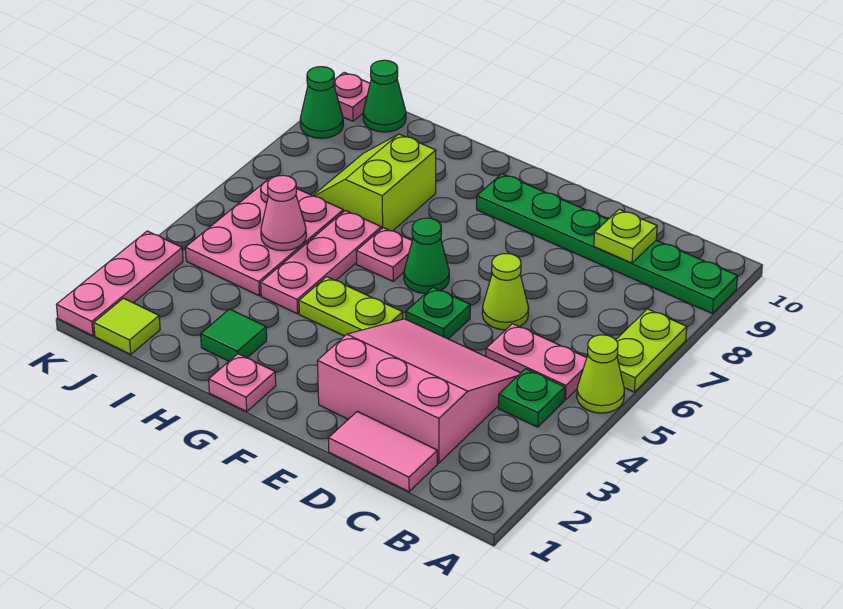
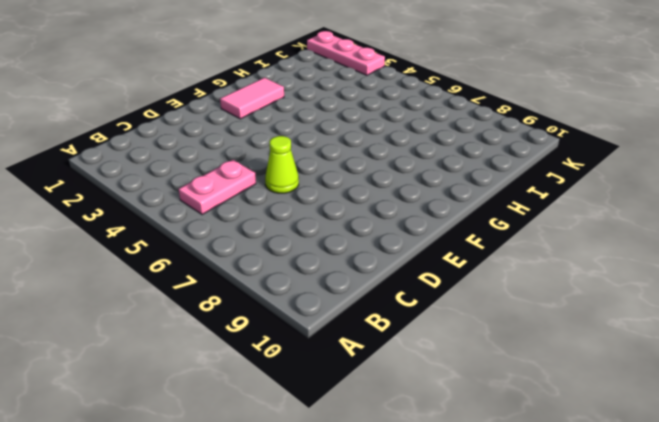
pink tile F2:G2 level 1 -> pink tile C1:D1 level 1
none -> lime cone A5 level 1
none -> lime plate A6:A7 level 1
none -> green plate A9:F9 level 1

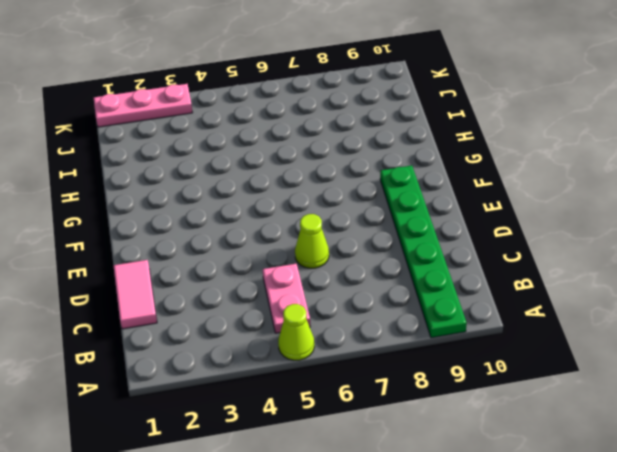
none -> lime plate A6:A7 level 1
none -> green plate B4 level 1
none -> pink slope C2:E4 level 1 top 2

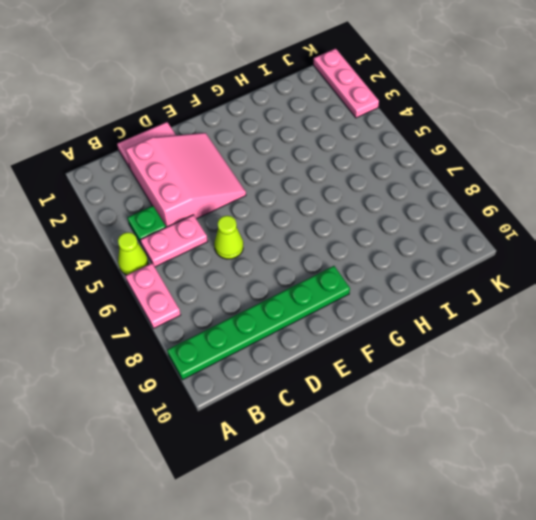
pink plate A6:A7 level 1 -> lime plate A6:A7 level 1
pink slope C2:E4 level 1 top C -> pink slope C2:E4 level 1 top 2
none -> green plate E5 level 1
none -> lime plate F4:G4 level 1
none -> green cone F6 level 1

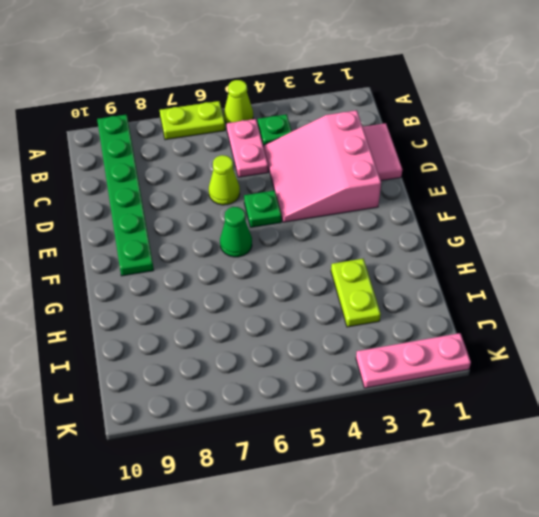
lime plate H3:I3 level 1 -> lime plate F4:G4 level 1
none -> pink plate G1 level 1
none -> pink plate G6 level 1
none -> green tile H2 level 1

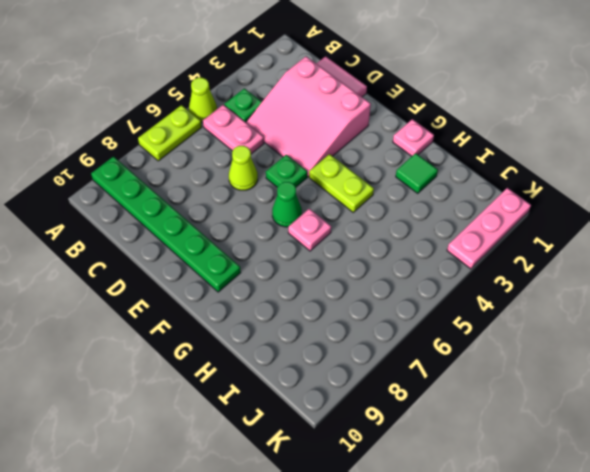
none -> pink plate H4:H6 level 1
none -> lime slope H7:I8 level 1 top H
none -> pink plate I4:J6 level 1

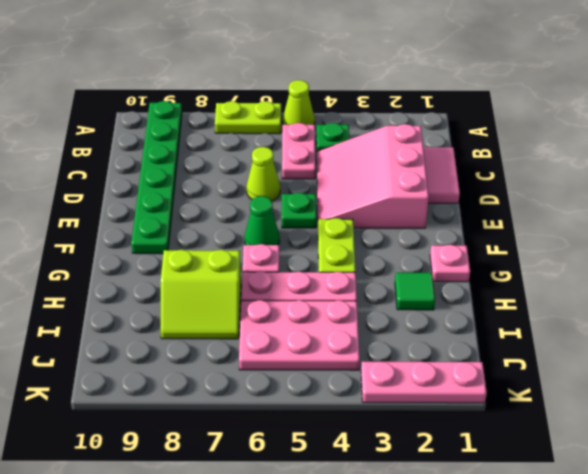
none -> lime tile J1 level 1
none -> green cone J10 level 1
none -> green cone K9 level 1

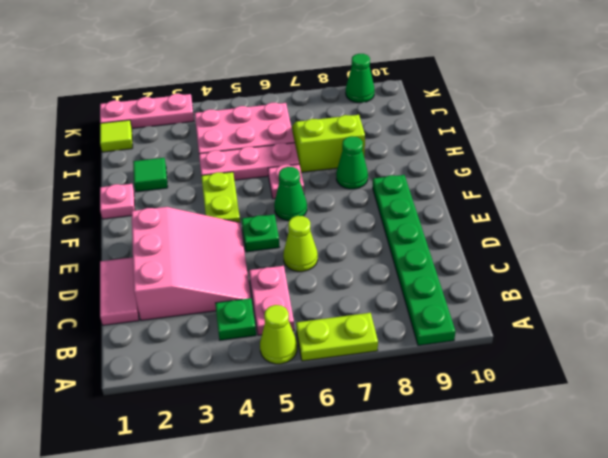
green cone G8 level 1 -> green cone J10 level 1
none -> pink plate K10 level 1
none -> lime plate C9 level 2
none -> pink cone I5 level 2

